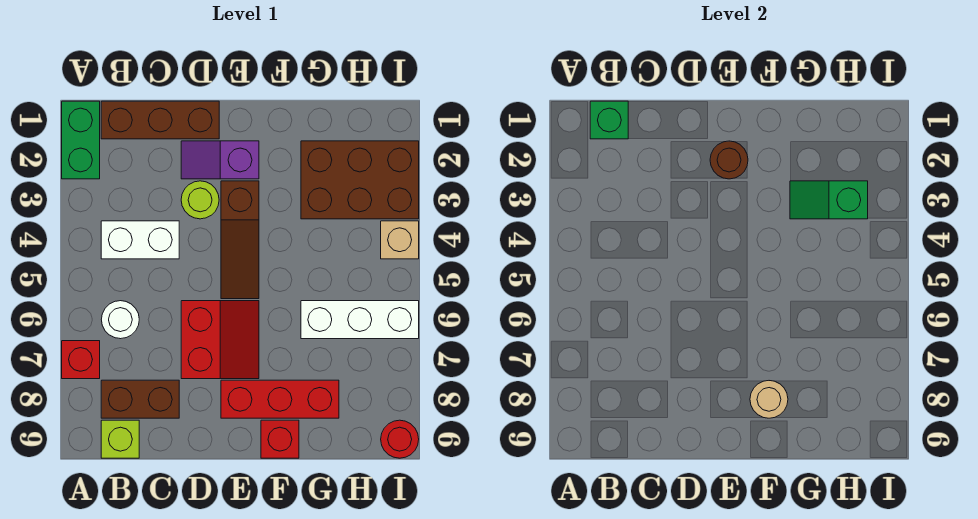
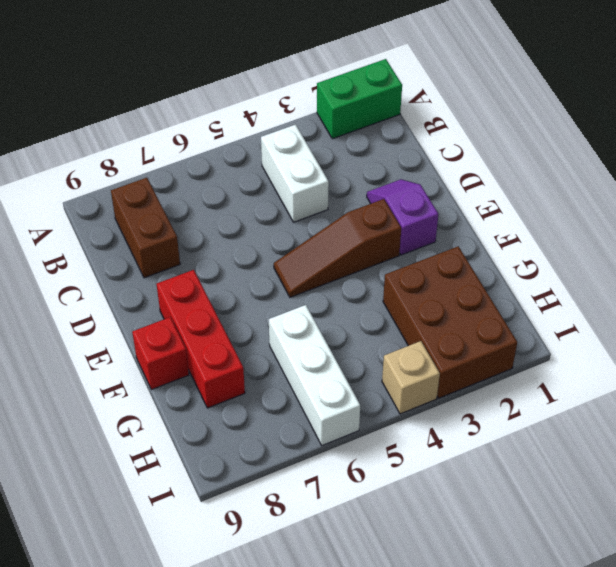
none -> red brick A7 level 1
none -> brown brick B1:D1 level 1
none -> white round brick B6 level 1

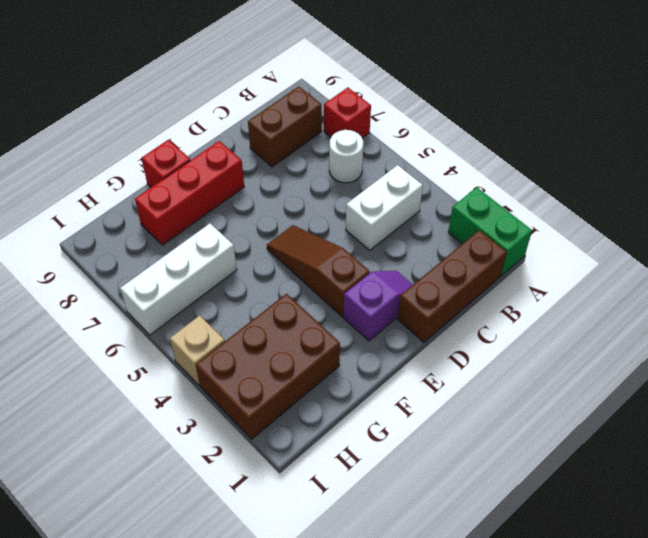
none -> lime brick B9 level 1
none -> lime round brick D3 level 1
none -> red slope D6:E7 level 1 top D

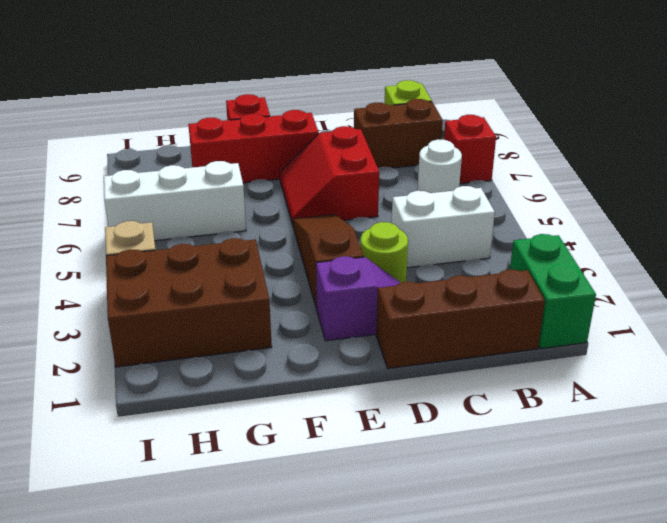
none -> red round brick I9 level 1
none -> green brick B1 level 2
none -> brown round brick E2 level 2

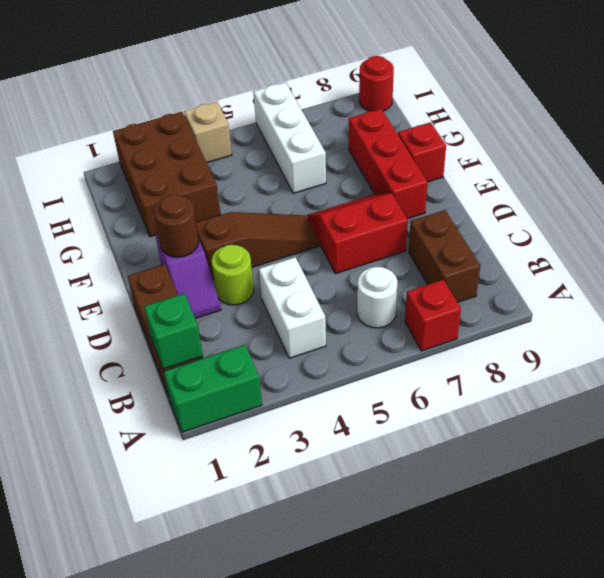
none -> lime brick B9 level 1
none -> tan round brick F8 level 2
none -> green slope G3:H3 level 2 top H

